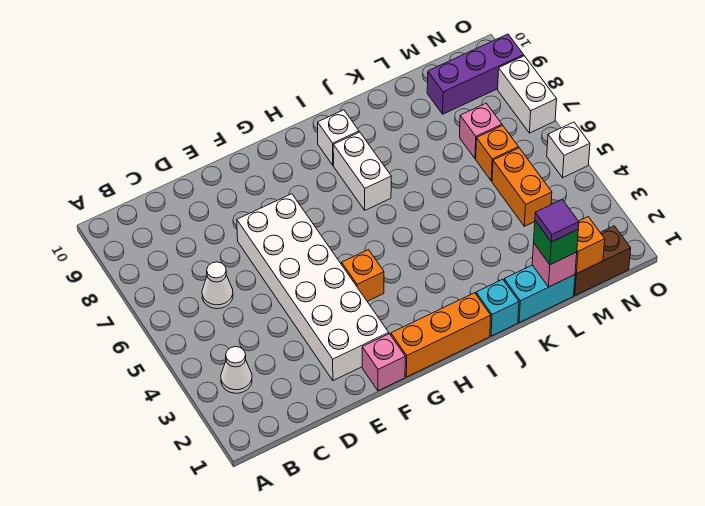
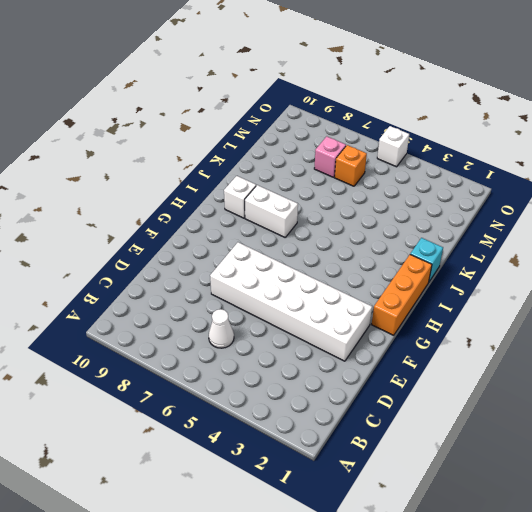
none -> white cone B3 level 1
none -> pink brick F1 level 1
none -> orange brick G4 level 1

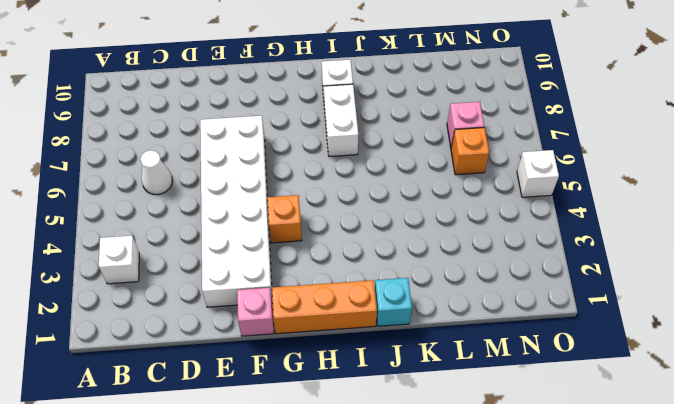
white brick B3 level 1 -> white cone B3 level 1
none -> cyan brick K1:L1 level 1
none -> brown brick M1:N1 level 1
none -> orange brick M4:M5 level 1

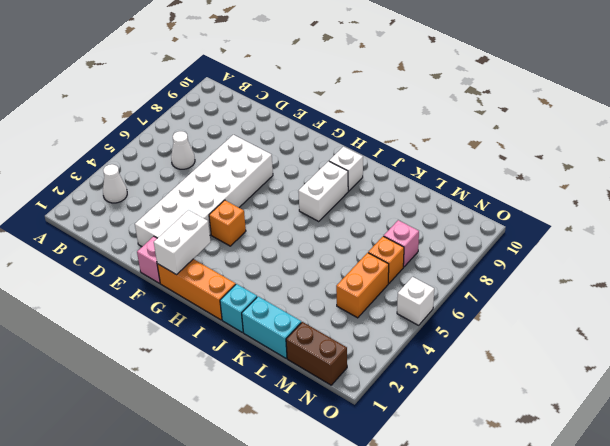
white brick G1:G2 level 2 -> white brick O7:O8 level 1
none -> purple brick M9:O9 level 1
none -> pink brick L1 level 2
none -> orange brick M1 level 2

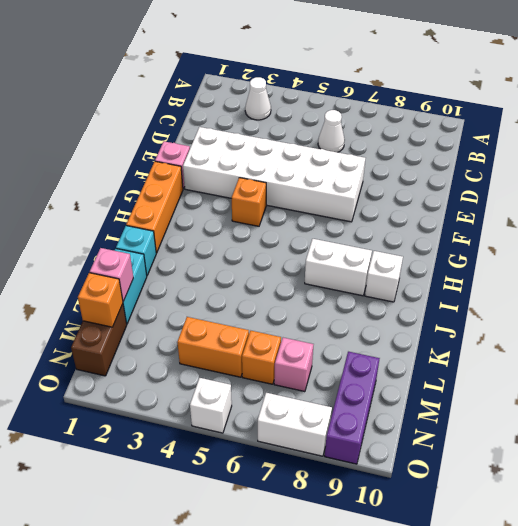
none -> green brick L1 level 3
none -> purple tile L1 level 4

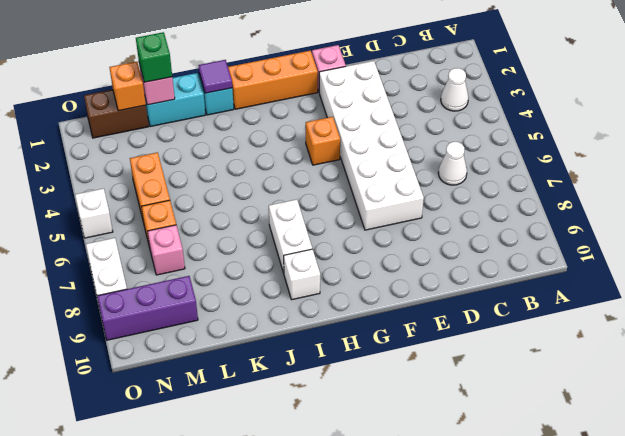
purple tile J1 level 2 -> purple tile L1 level 4

